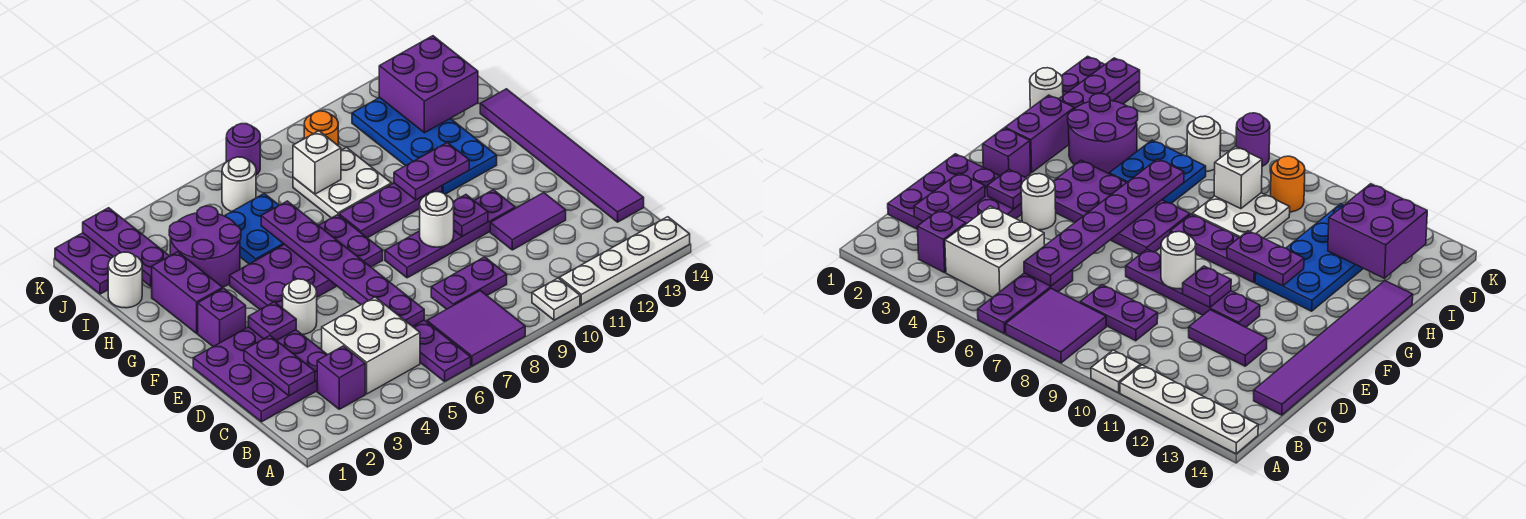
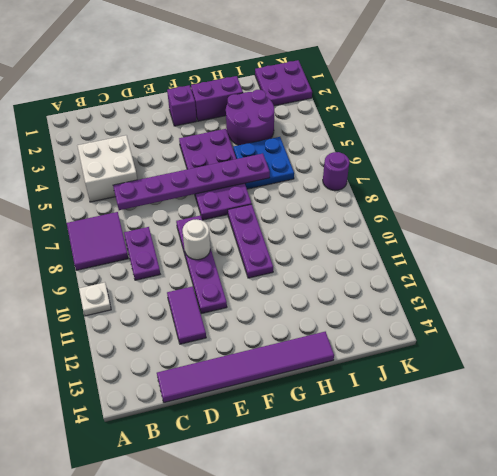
none -> purple plate A6:C6 level 1
none -> white plate A11:A14 level 1
none -> purple brick B3 level 1
none -> purple plate C1:E3 level 1

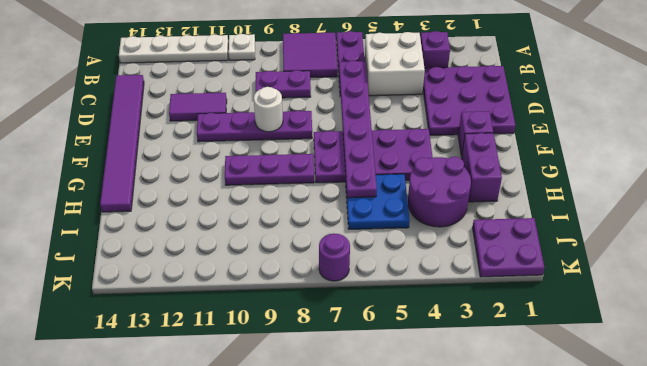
none -> white round brick E4 level 1
none -> blue plate G11:J12 level 1
none -> white plate H8:I9 level 1
none -> white round brick I1 level 1

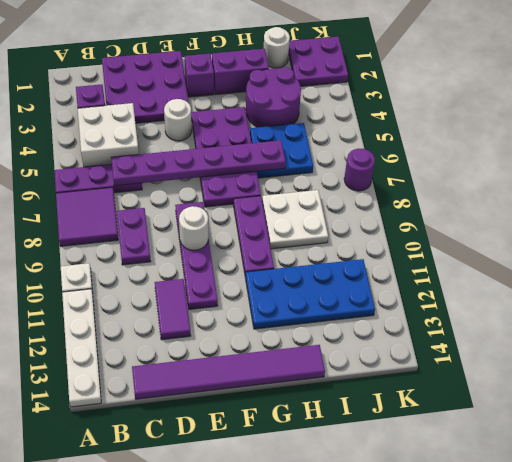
none -> white round brick J6 level 1
none -> orange round brick J9 level 1
none -> purple plate C2:D2 level 2
none -> purple plate E3 level 2

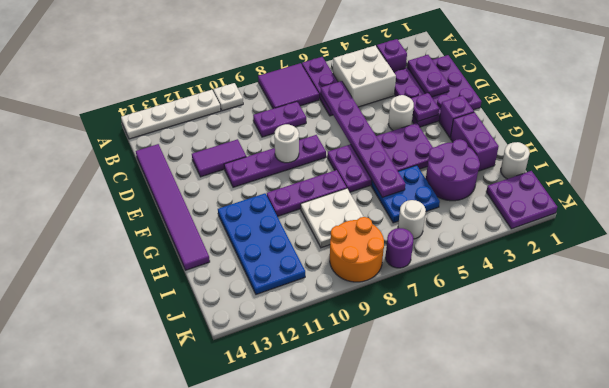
orange round brick J8:K9 level 1 -> orange round brick J9 level 1
none -> purple plate E10 level 2
none -> purple plate G10:G11 level 2
none -> purple plate I2:K2 level 2
none -> white brick I8 level 2

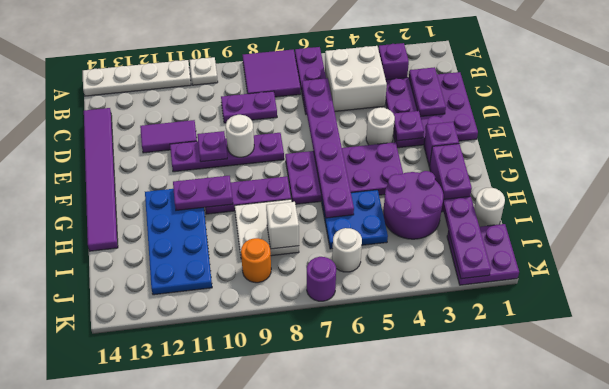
none -> purple brick I12:J13 level 2

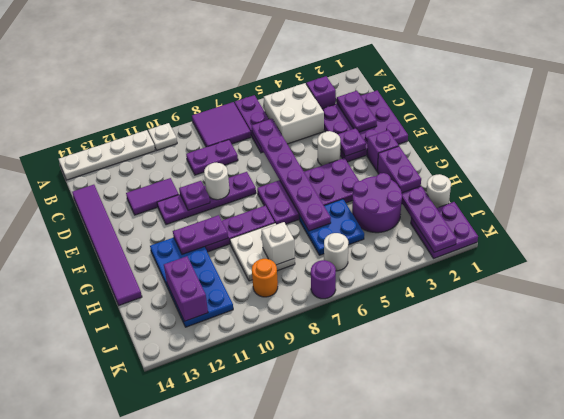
purple brick I12:J12 level 2 -> purple brick I12:J13 level 2

